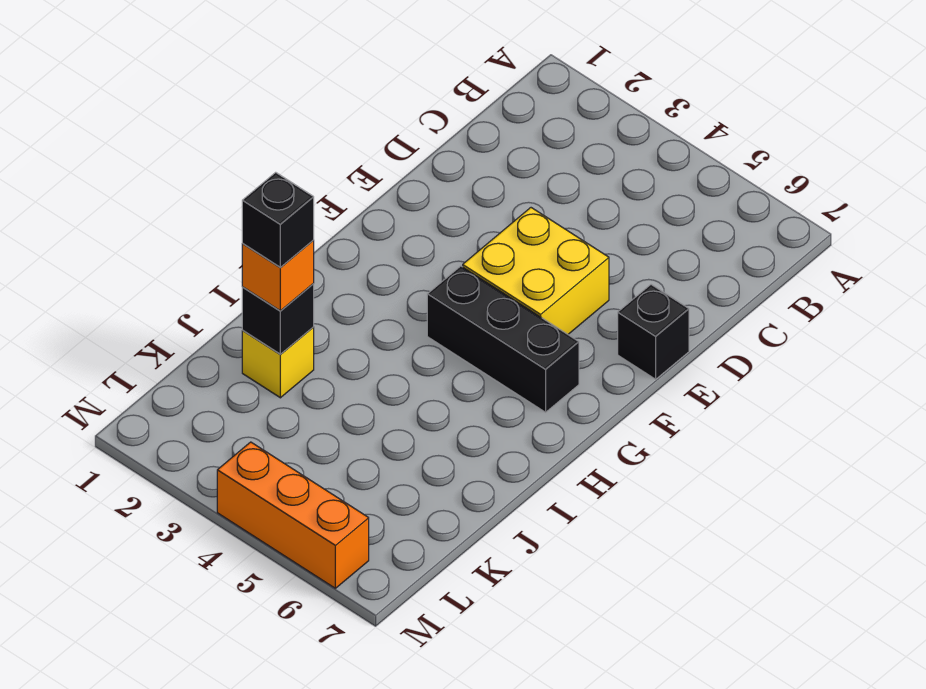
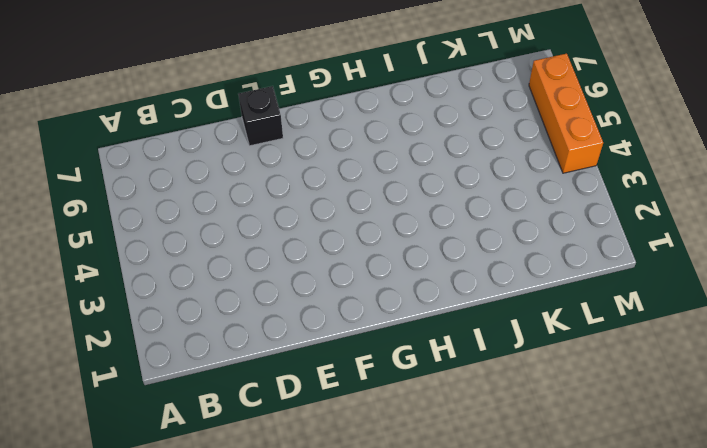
none -> yellow brick E4:F5 level 1
none -> black brick G4:G6 level 1

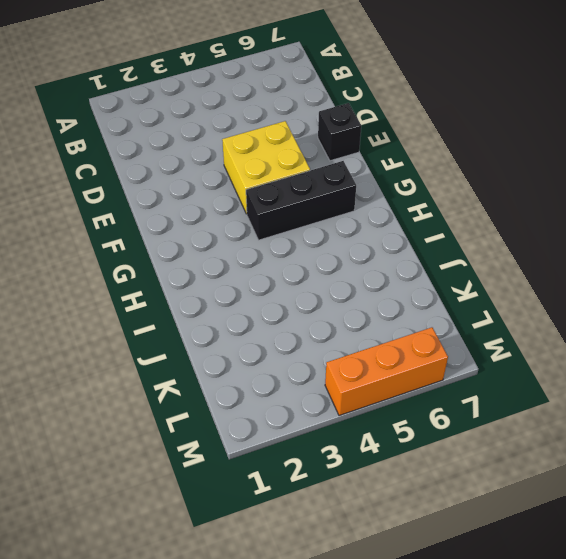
none -> yellow brick J2 level 1
none -> black brick J2 level 2

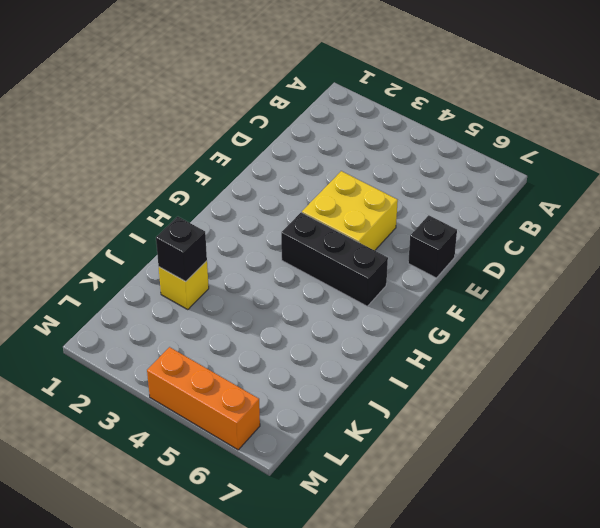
none -> orange brick J2 level 3
none -> black brick J2 level 4

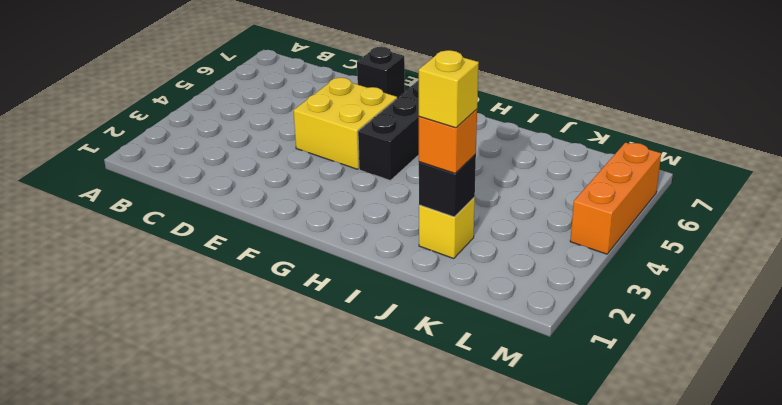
yellow brick J2 level 4 -> black brick J2 level 4

